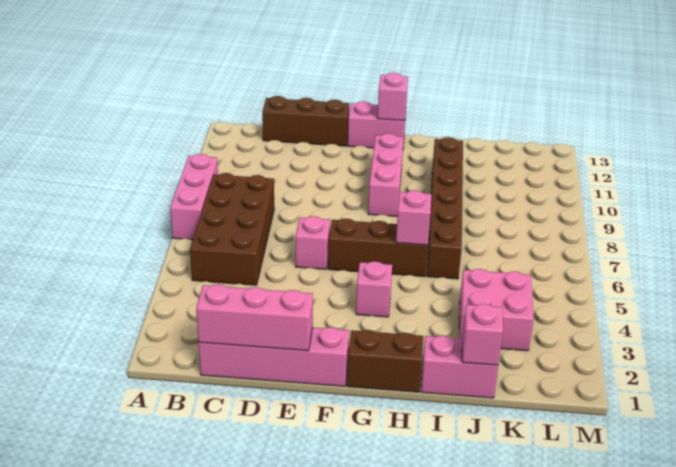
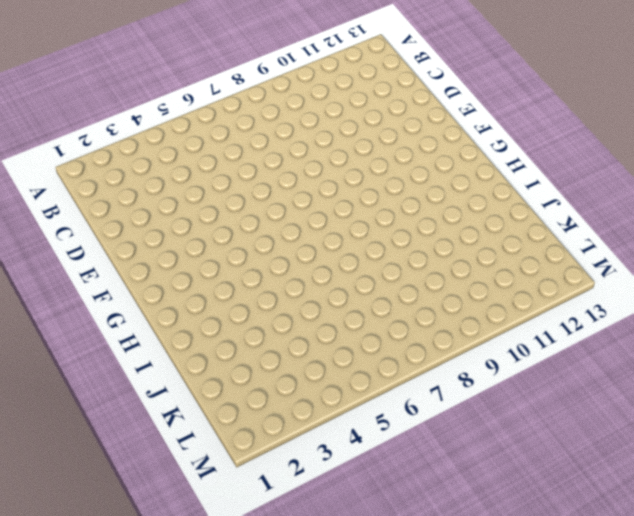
none -> pink brick A7:A9 level 1
none -> brown brick B5:C8 level 1
none -> pink brick C1:F1 level 1

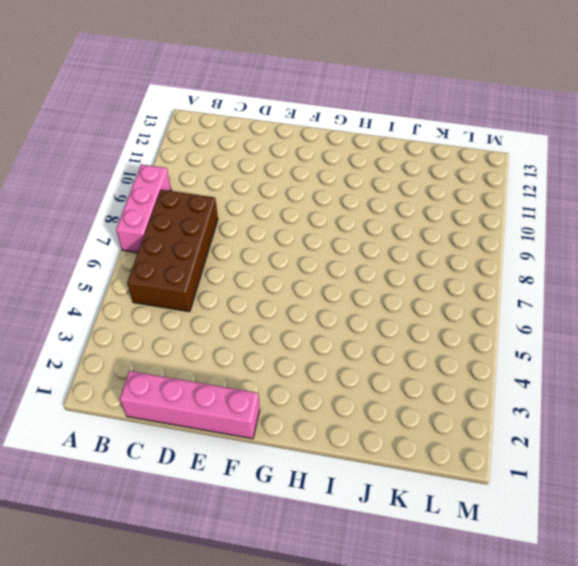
none -> brown brick C13:E13 level 1
none -> pink brick E6 level 1
none -> brown brick F6:H6 level 1

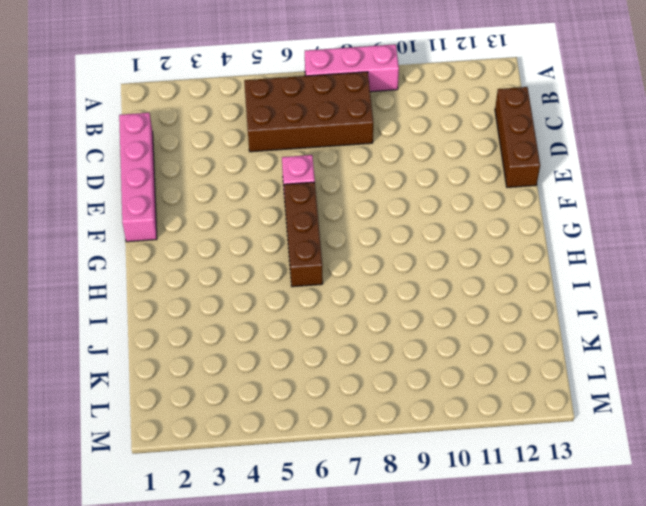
none -> pink brick F13:G13 level 1
none -> brown brick G1:H1 level 1
none -> pink brick G4 level 1

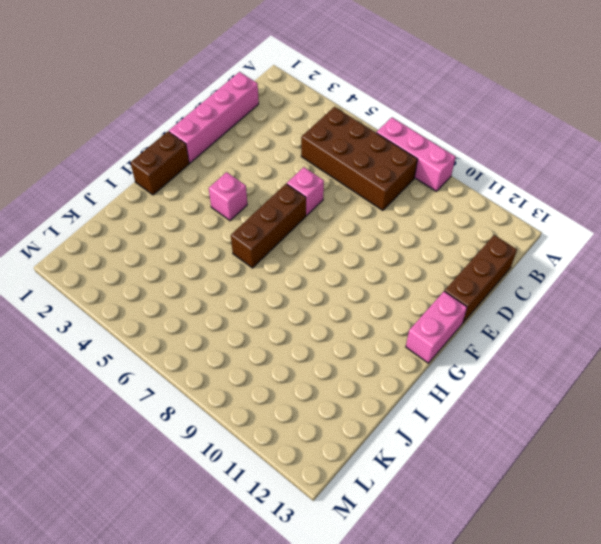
none -> pink brick G9:G11 level 1
none -> pink brick I1:J1 level 1
none -> brown brick I6:I11 level 1

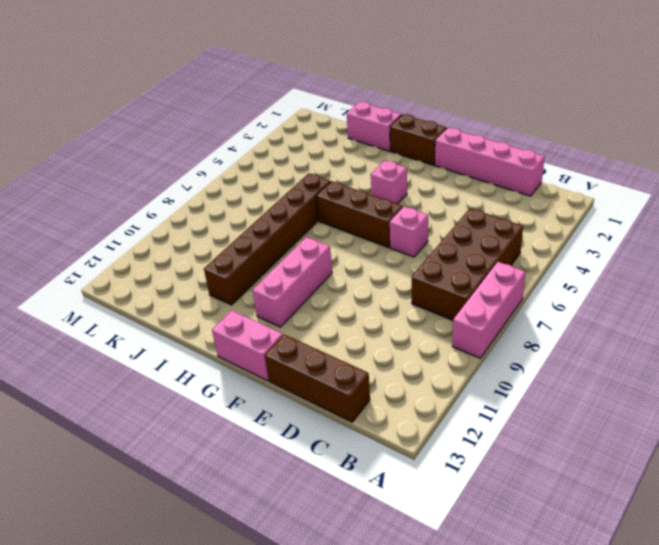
none -> pink brick J3:K4 level 1
none -> pink brick C1:E1 level 2
none -> pink brick G13 level 2

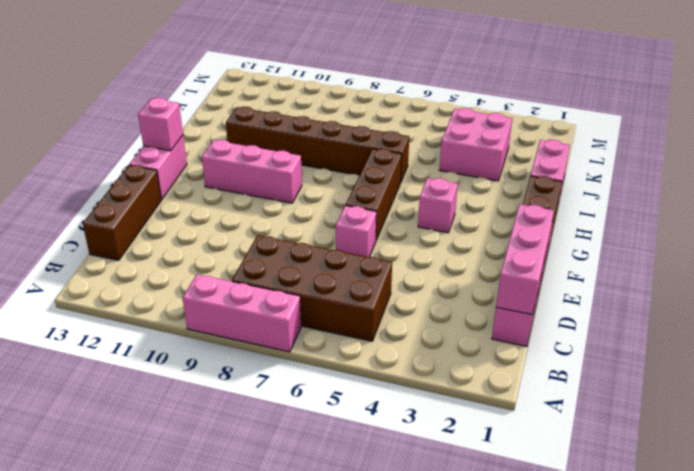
none -> pink brick H6 level 2
none -> pink brick J1 level 2

